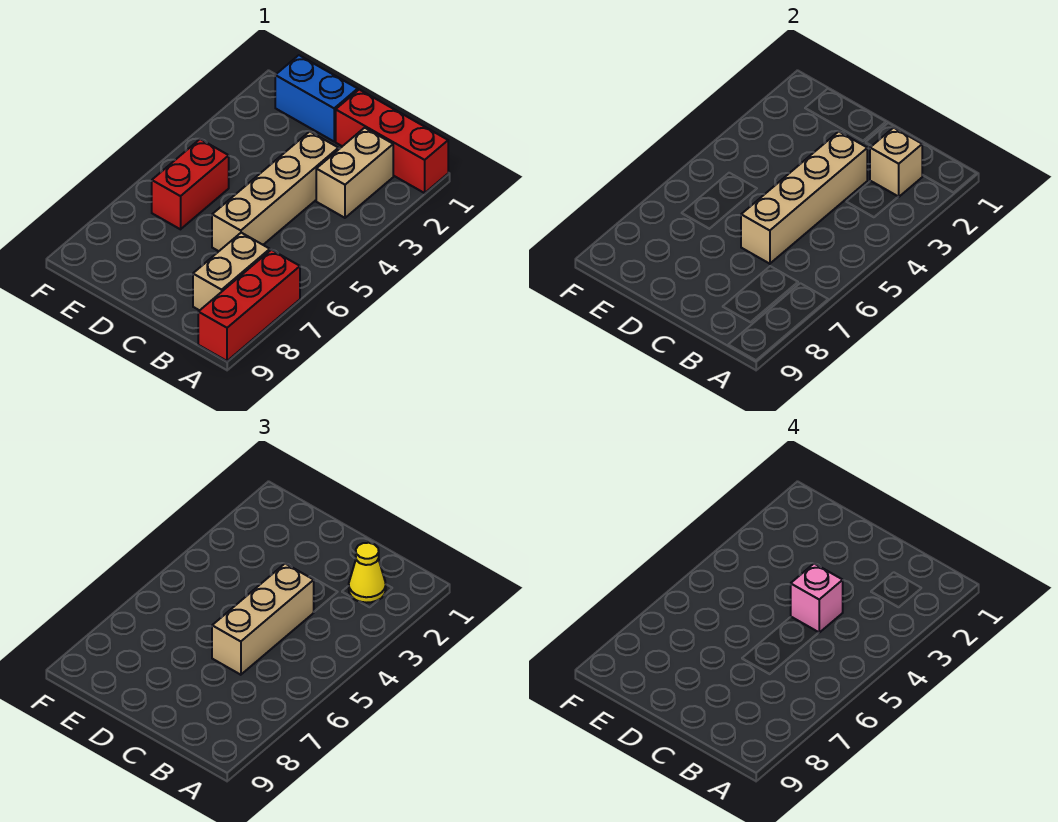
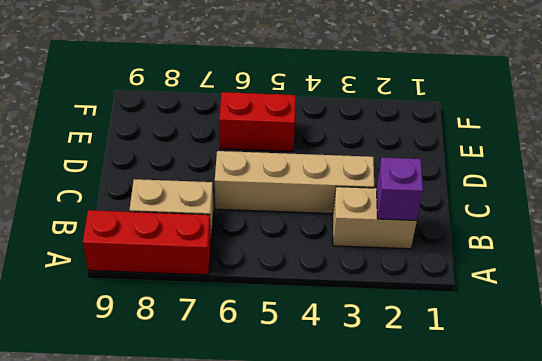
purple brick B2 level 2 -> tan brick B2 level 2
none -> red brick A1:C1 level 1
none -> blue brick D1:E1 level 1
none -> tan brick C3:C6 level 2

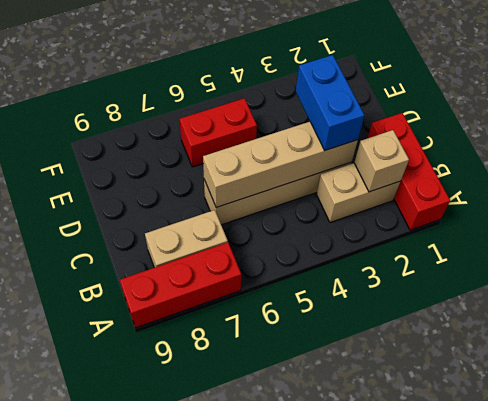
blue brick C3:D3 level 3 -> blue brick D1:E1 level 1
none -> yellow cone B2 level 3
none -> tan brick C4:C6 level 3
none -> pink brick C4 level 4

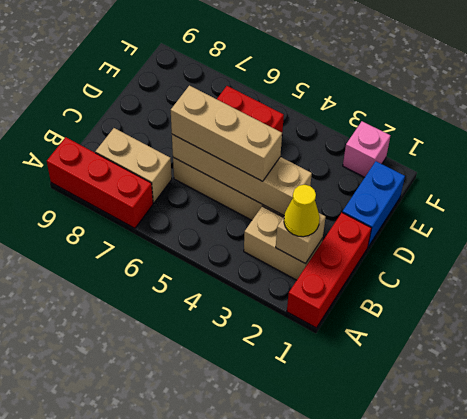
pink brick F2 level 1 -> pink brick C4 level 4

